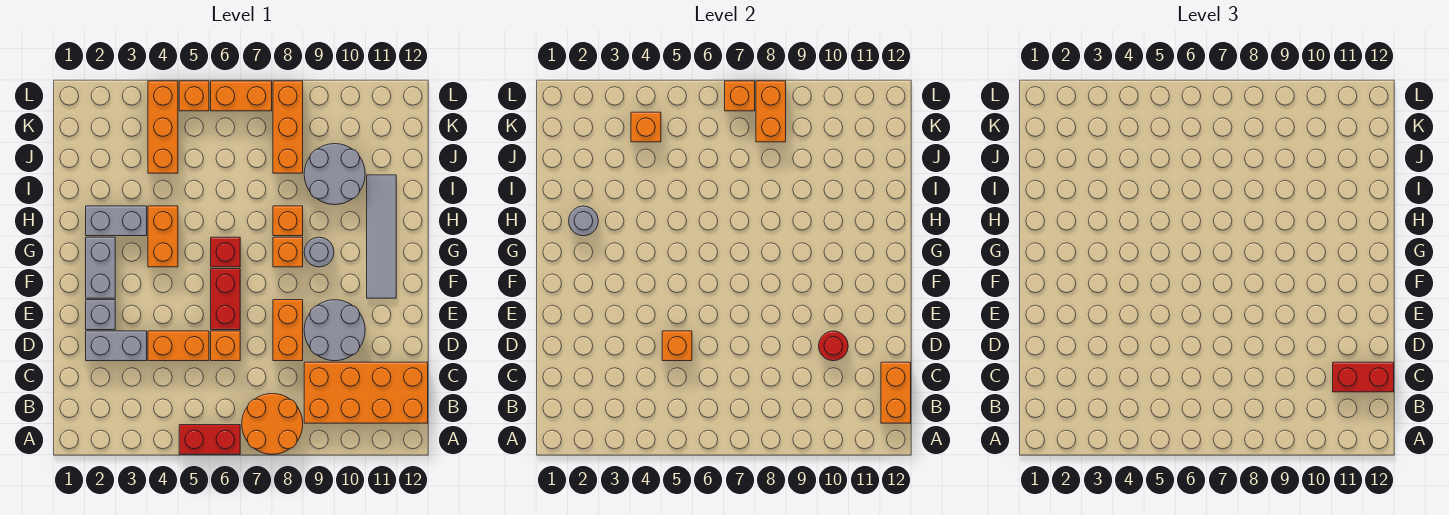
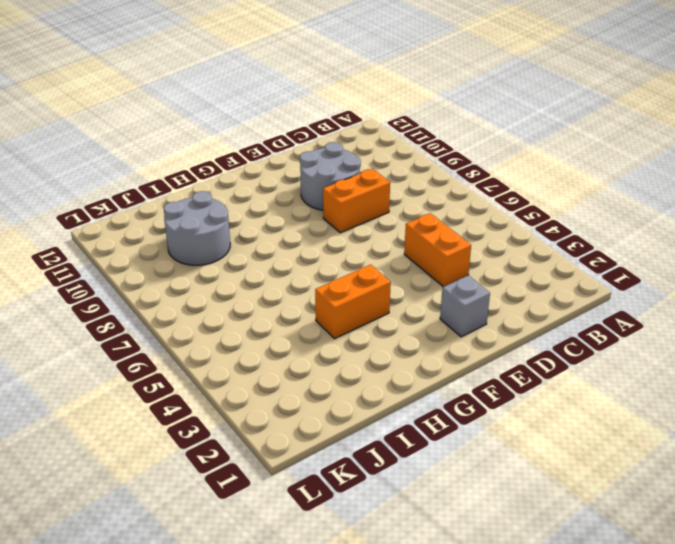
none -> red brick A5:A6 level 1
none -> orange round brick A7:B8 level 1
none -> orange brick B9:C12 level 1
none -> grey brick D2:D3 level 1

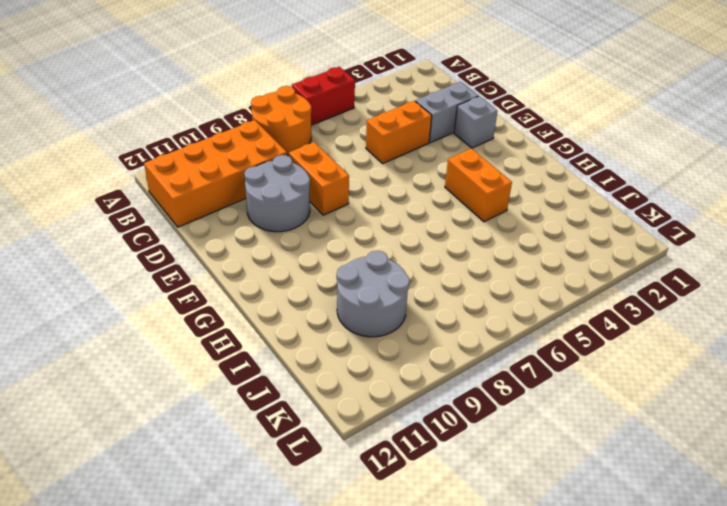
none -> orange brick D6 level 1
none -> red brick E6:F6 level 1
none -> grey brick F2:G2 level 1
none -> grey tile F11:I11 level 1

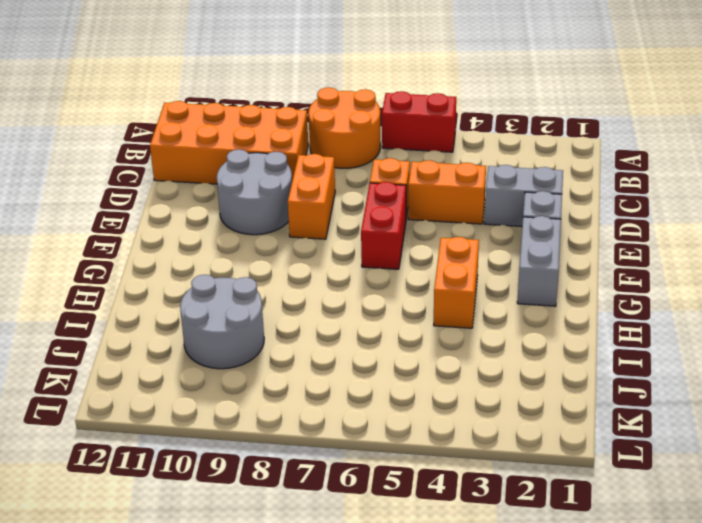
none -> grey tile F11:I11 level 1
none -> red brick G6 level 1
none -> orange brick G8 level 1
none -> grey round brick G9 level 1

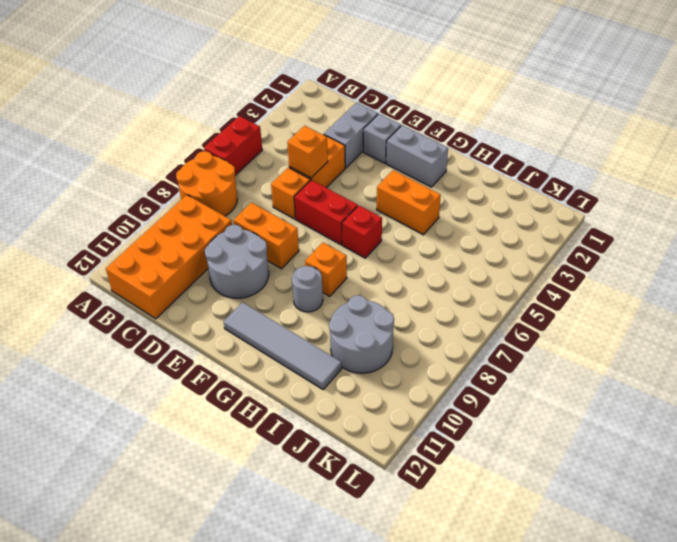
none -> grey brick H2:H3 level 1
none -> orange brick H8 level 1
none -> orange brick J4:L4 level 1
none -> orange brick J8:L8 level 1

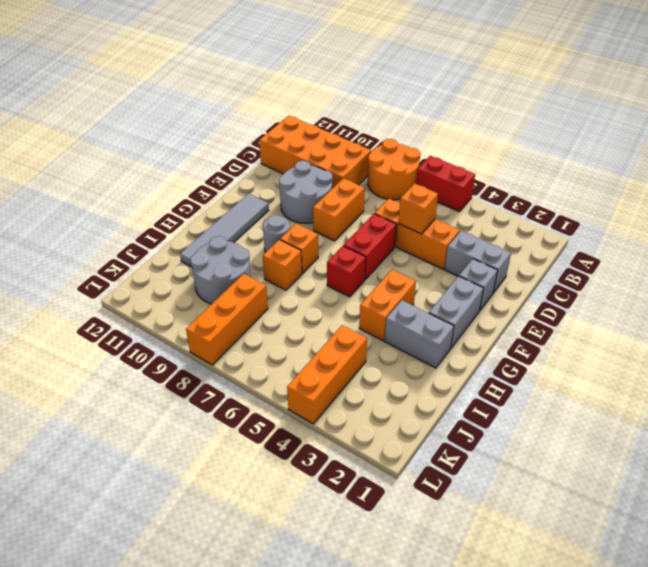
none -> orange brick L5 level 1
none -> orange brick L6:L7 level 1
none -> orange brick B12:C12 level 2
none -> red round brick D10 level 2

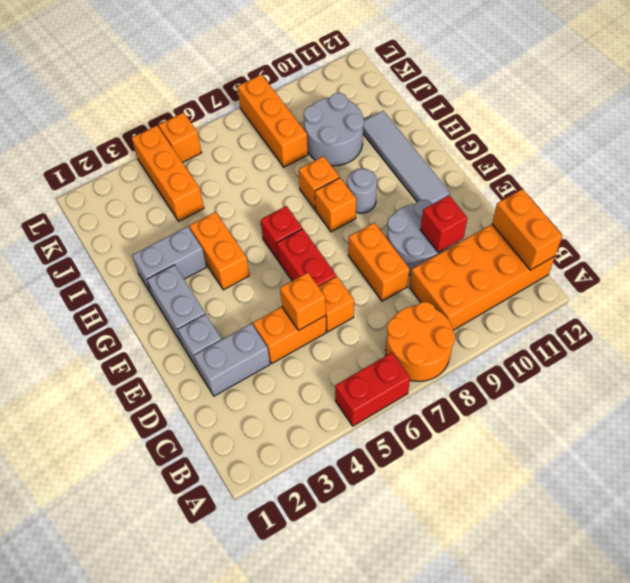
red brick D10 level 2 -> red round brick D10 level 2
none -> orange brick L6:L7 level 1
none -> grey round brick H2 level 2
none -> orange brick K4 level 2
none -> orange brick K8:L8 level 2

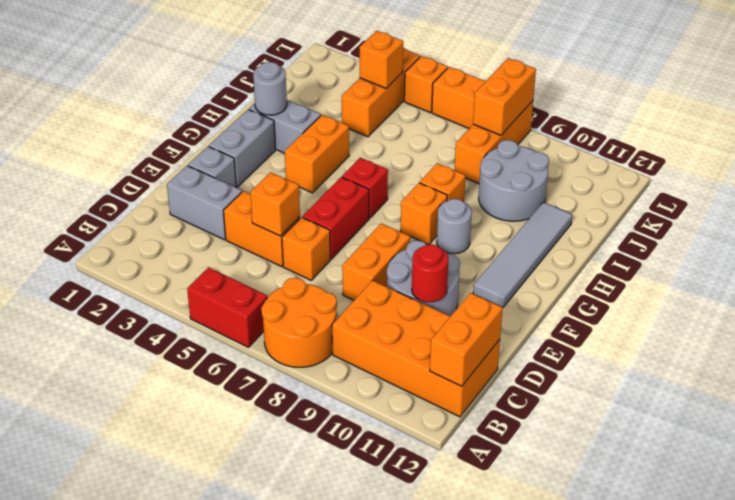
none -> orange brick L7 level 2
none -> red brick C11:C12 level 3

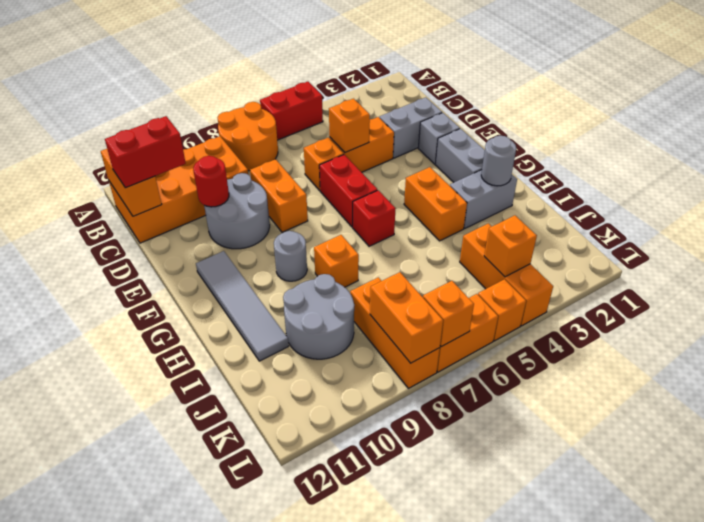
none -> orange brick G8 level 1

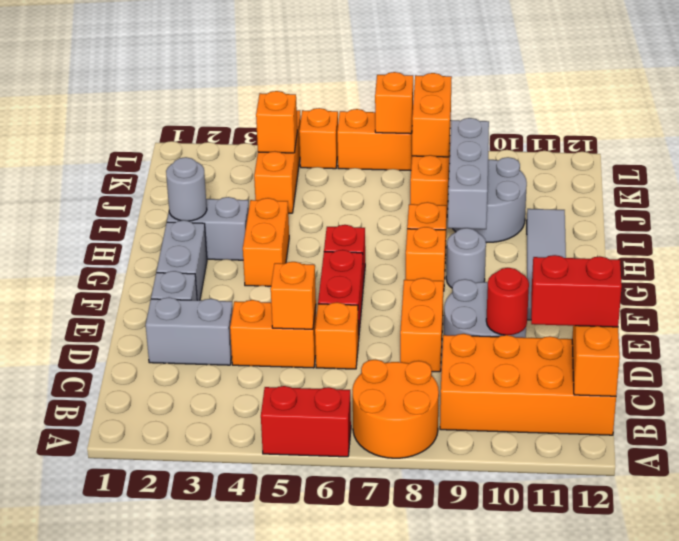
grey brick H9:J9 level 2 -> none

